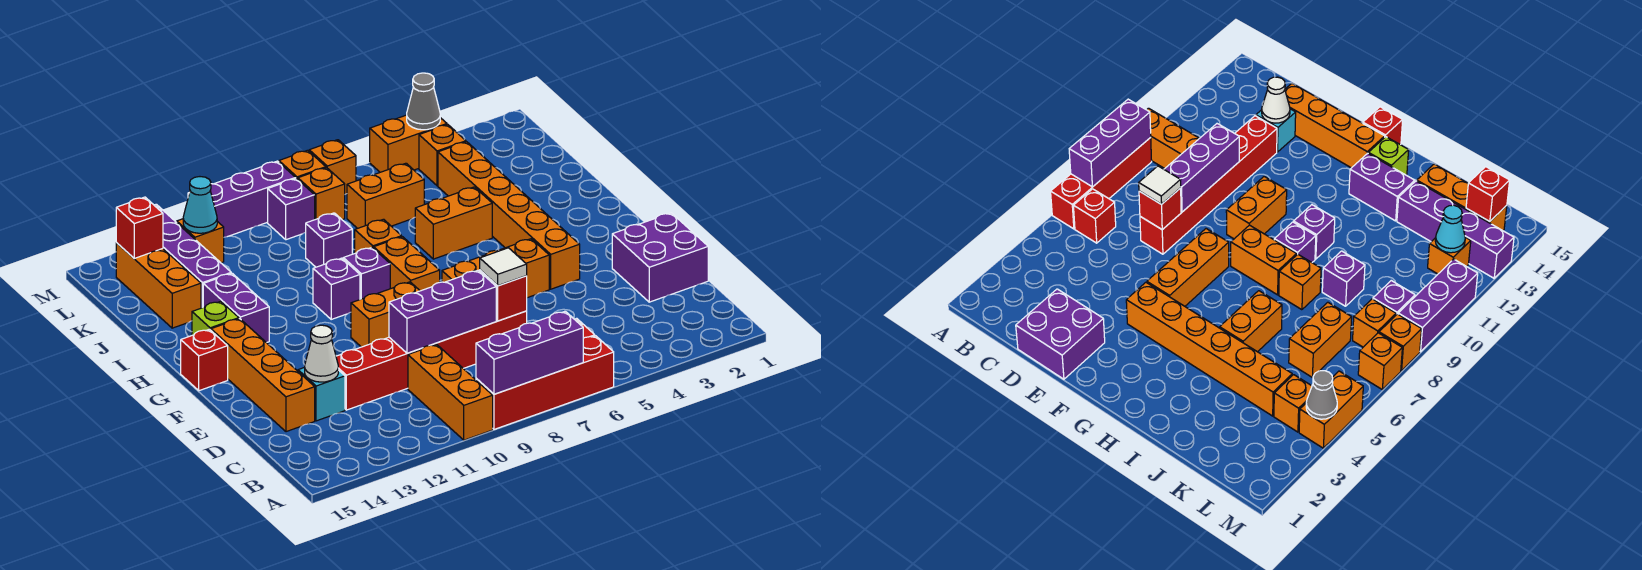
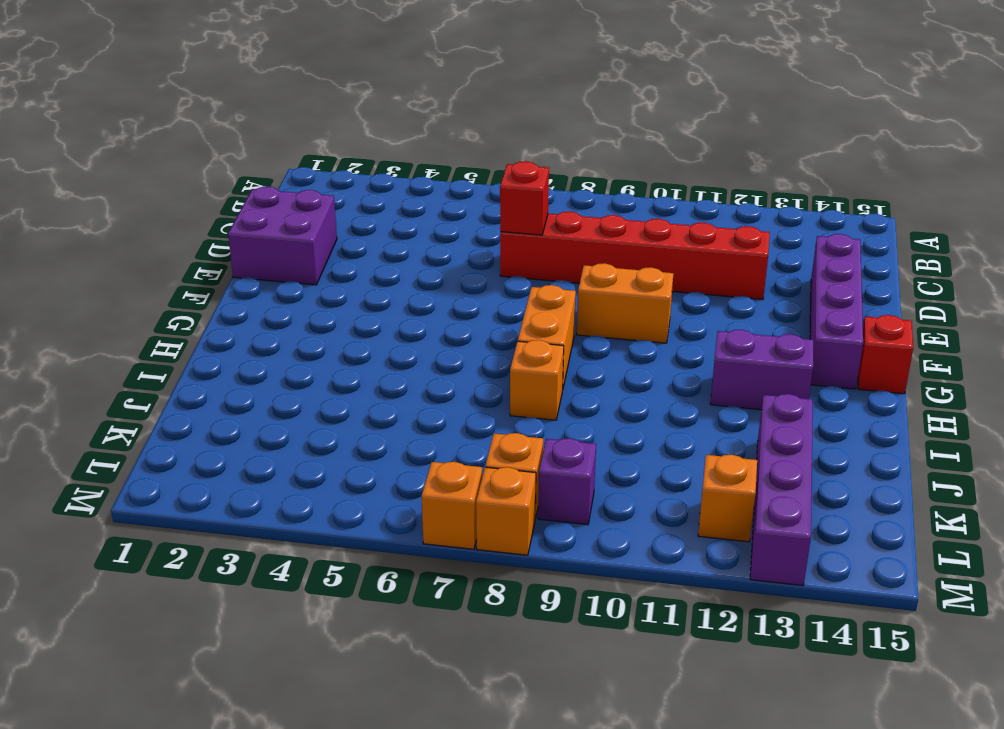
purple brick D14:G14 level 1 -> orange brick D14:G14 level 1
purple brick H12:H13 level 1 -> purple brick H13:I13 level 1
none -> red brick A6:A9 level 1
none -> orange brick A10:C10 level 1
none -> red brick B6 level 1
none -> cyan brick D13 level 1

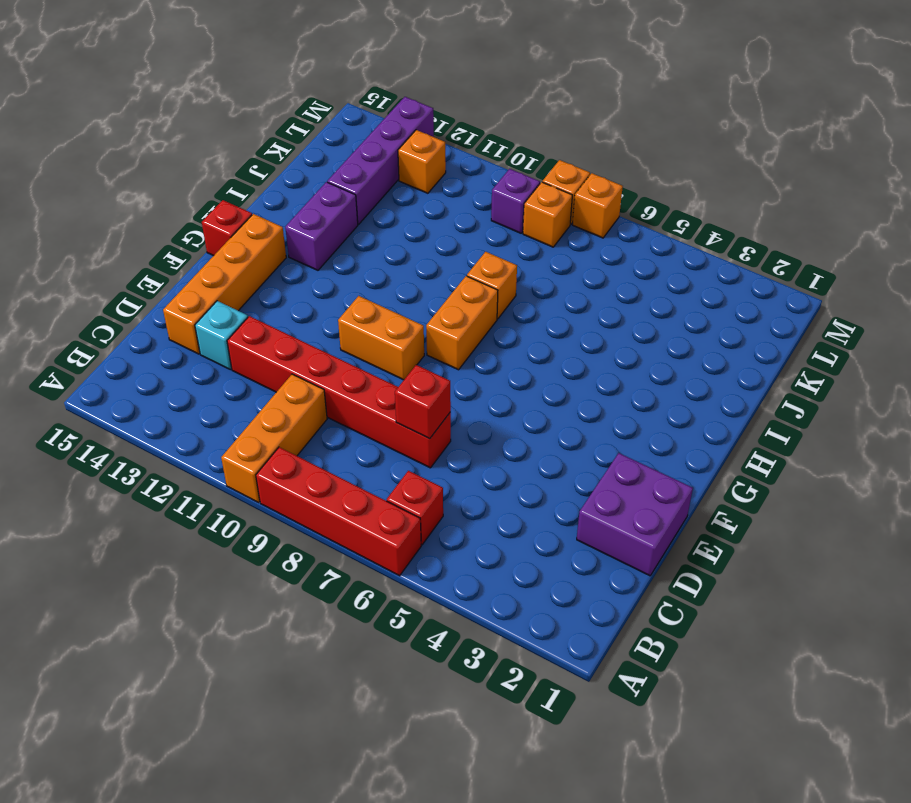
none -> orange brick F4:K4 level 1
none -> orange brick F5:F7 level 1
none -> purple brick H9 level 1
none -> purple brick H10 level 1

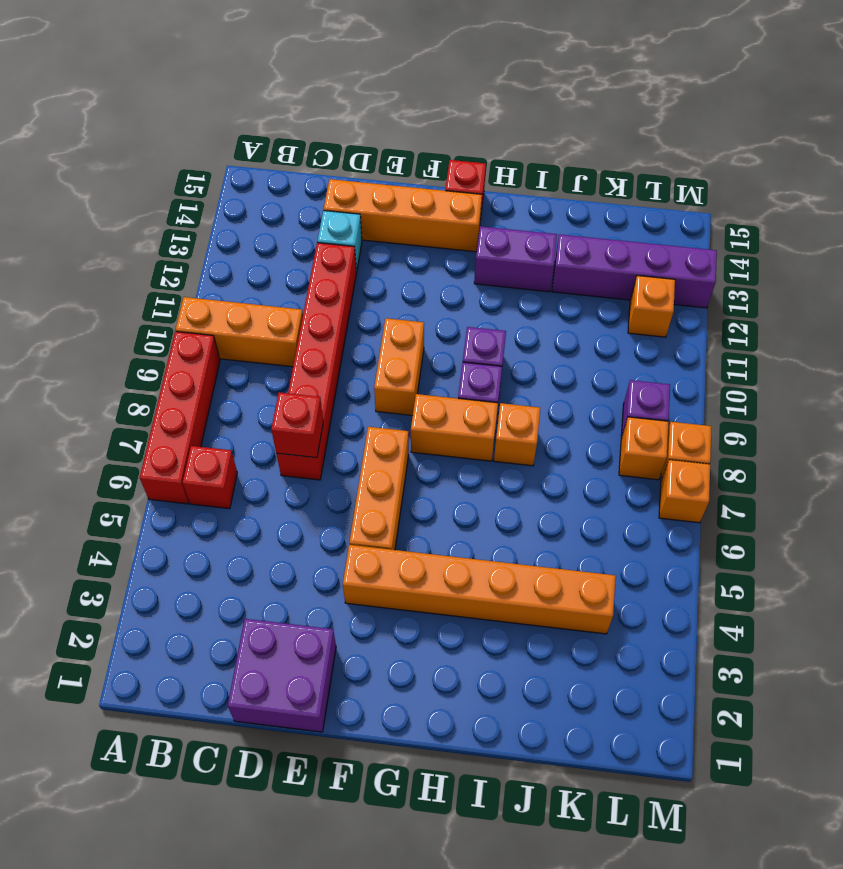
none -> lime brick H14 level 1
none -> orange brick I5:I6 level 1
none -> purple brick J9 level 1
none -> orange brick J14:L14 level 1

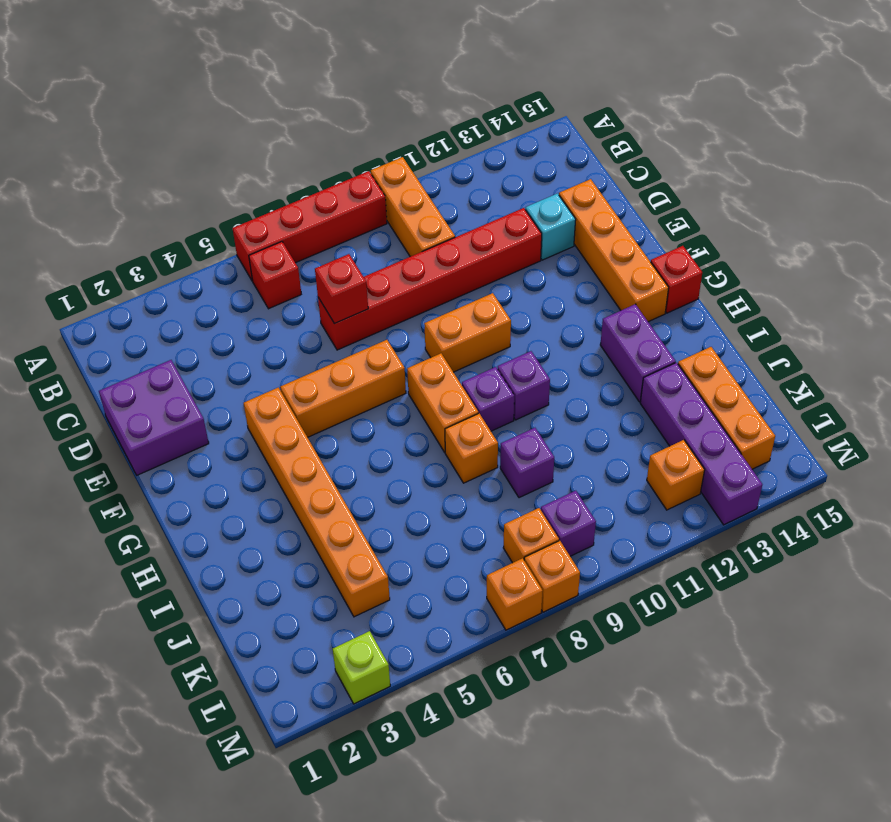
lime brick M3 level 1 -> lime brick H14 level 1
none -> orange brick I5:I6 level 1
none -> orange brick K6:K7 level 1
none -> orange brick L4 level 1
none -> orange brick M4:M5 level 1

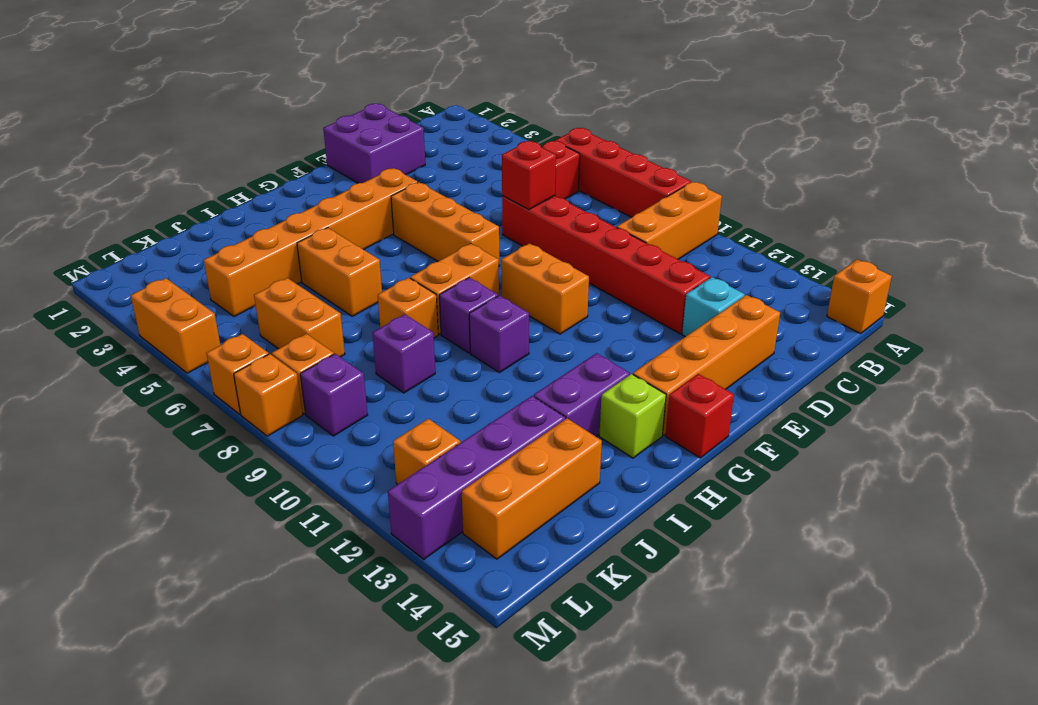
orange brick A15 level 1 -> orange brick L4 level 1
none -> purple brick M9:M11 level 1
none -> purple brick A7:A9 level 2
none -> purple brick D8:D10 level 2
none -> white cone D13 level 2

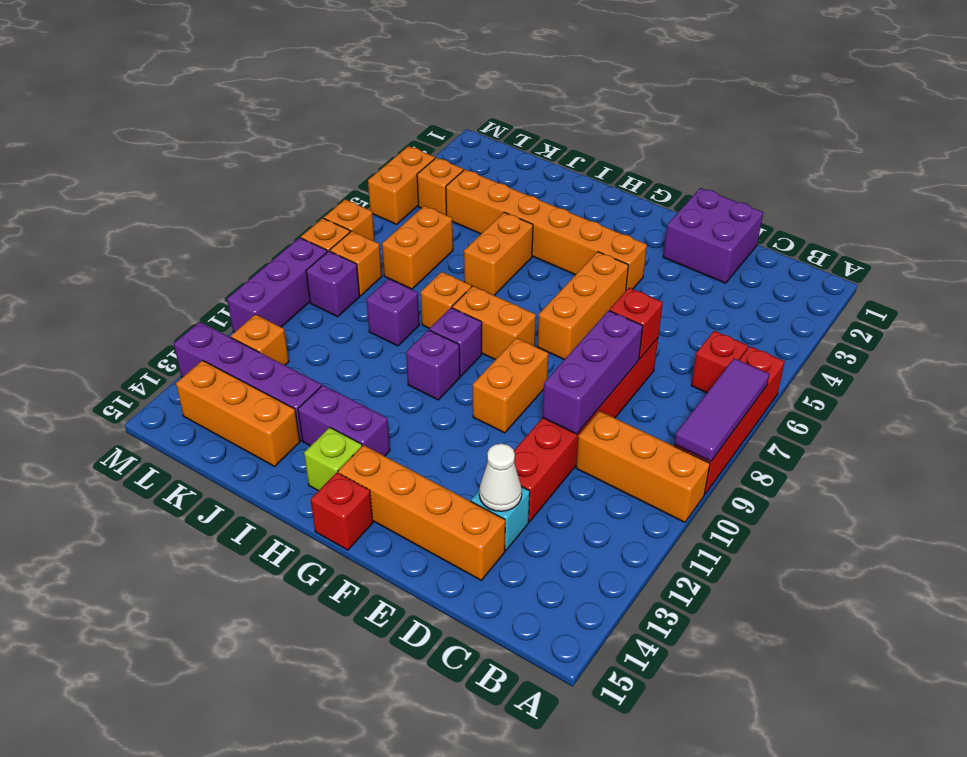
purple tile A7:A9 level 2 -> purple brick A7:A9 level 2
none -> cyan cone L12 level 2
none -> red brick L14 level 2
none -> grey cone M4 level 2
none -> white tile D7 level 3

